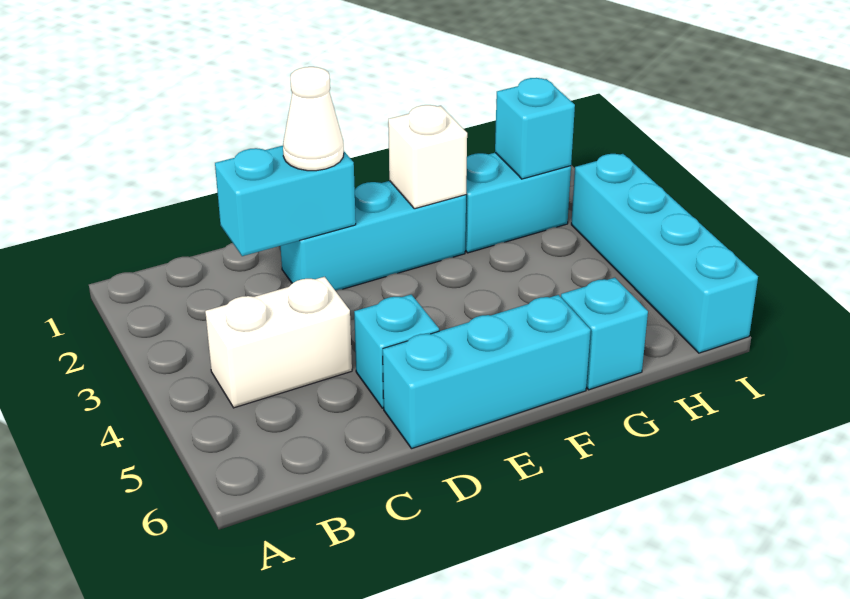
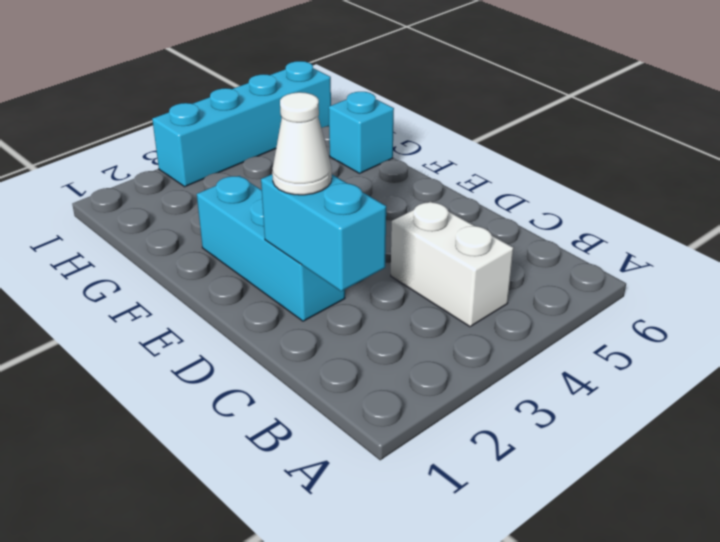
none -> cyan brick D5 level 1
none -> cyan brick D6:F6 level 1

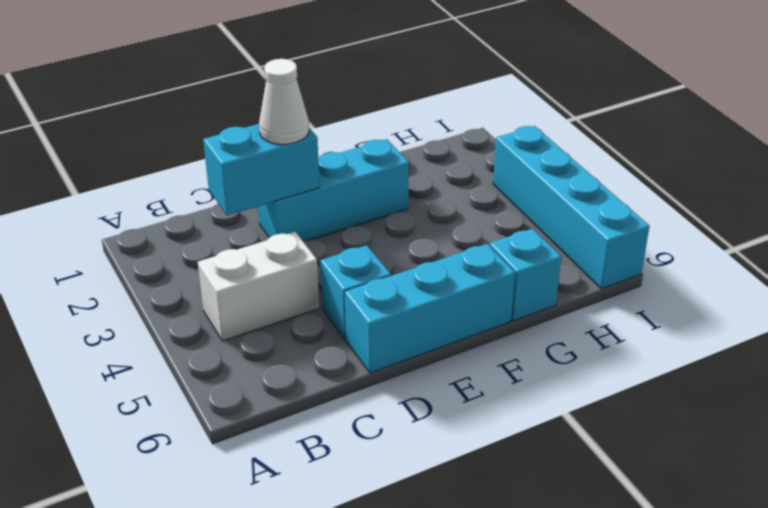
none -> cyan brick G2:H2 level 1
none -> white brick F2 level 2

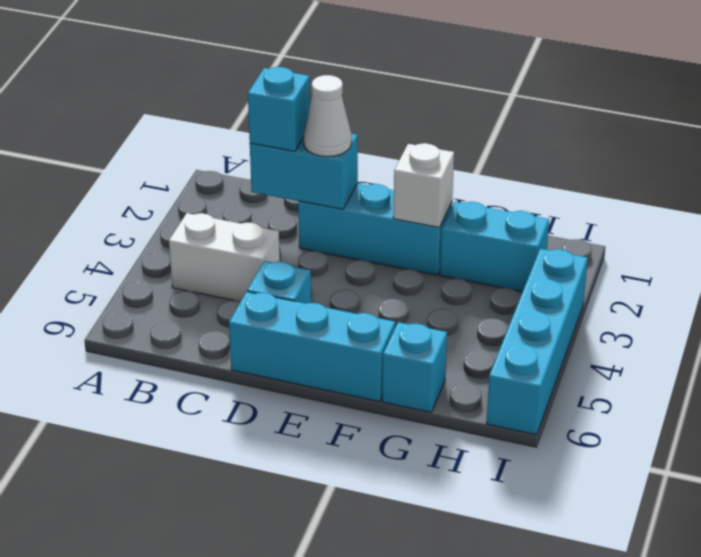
cyan brick C2 level 3 -> cyan brick H2 level 2

